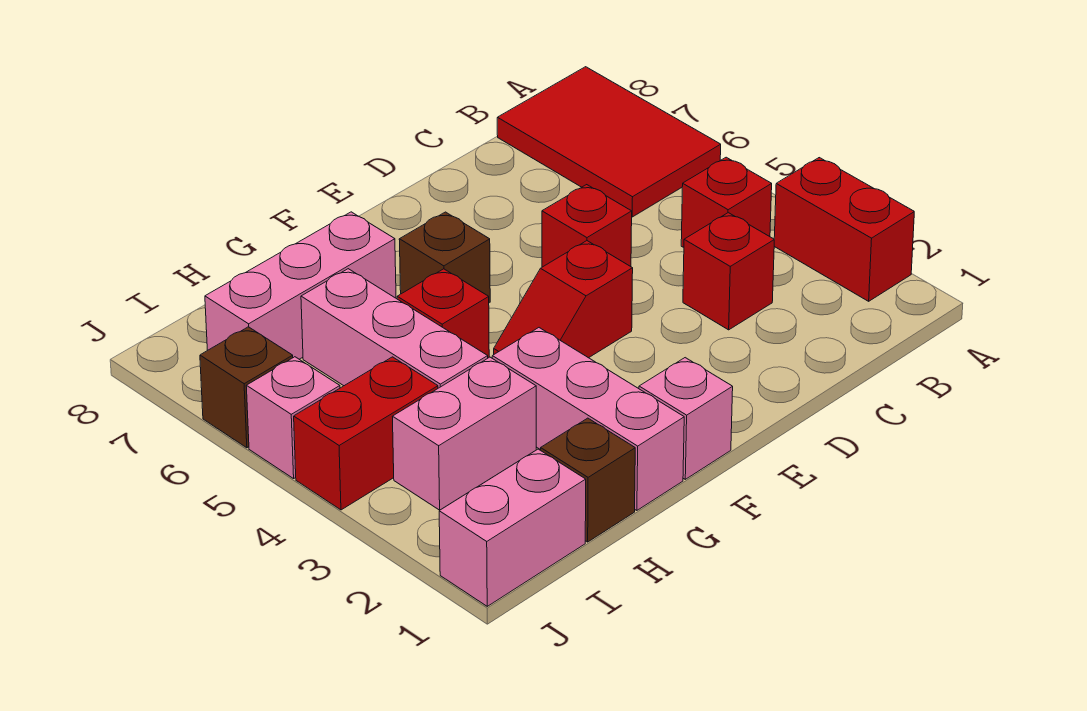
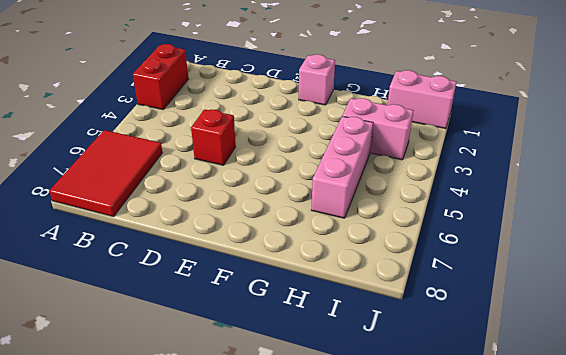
none -> red brick B4 level 1
none -> red brick C3 level 1
none -> red slope E4:F4 level 1 top E

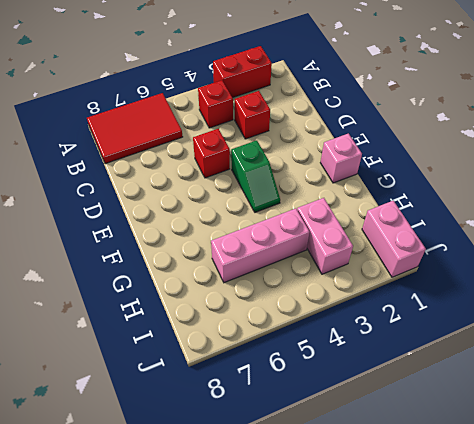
green slope E4:F4 level 1 top E -> red slope E4:F4 level 1 top E
none -> brown brick F6 level 1
none -> pink brick G1:G3 level 1
none -> red brick G5 level 1

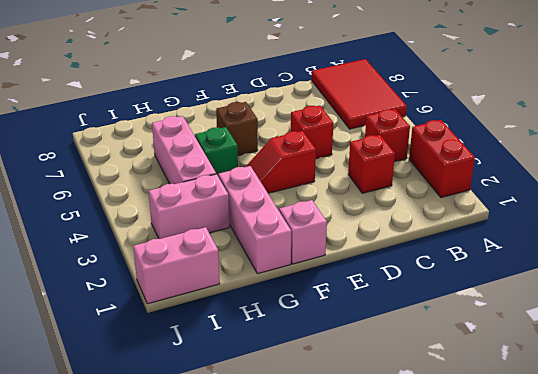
green brick G5 level 1 -> red brick G5 level 1
none -> pink brick G7:I7 level 1
none -> brown brick H1 level 1
none -> red brick I4:J4 level 1

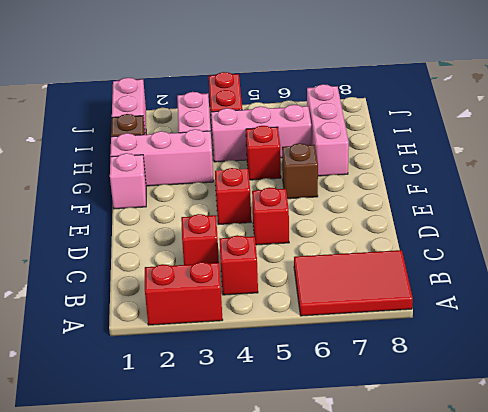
none -> pink brick J5 level 1
none -> brown brick J6 level 1

